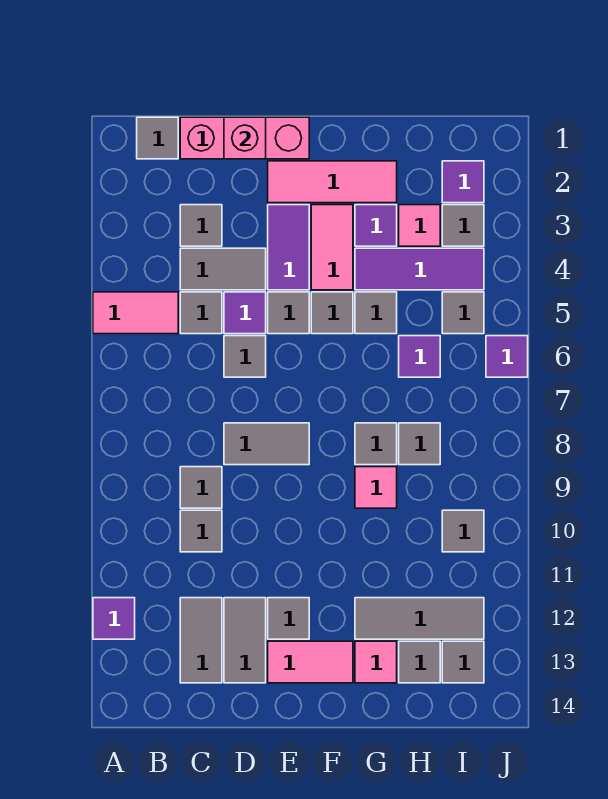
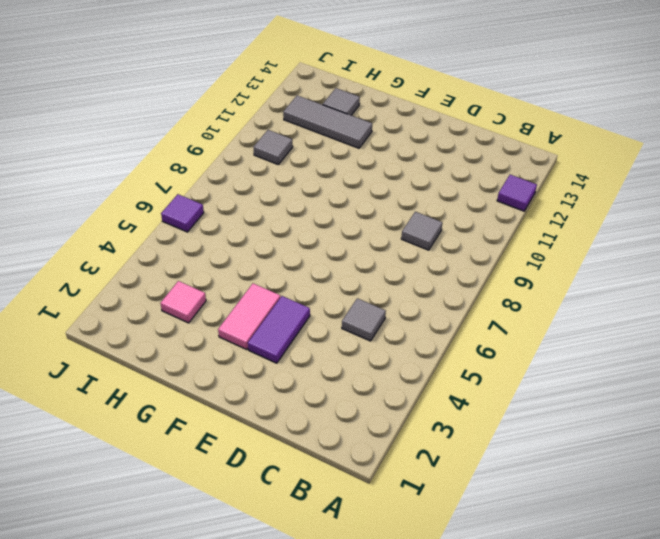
none -> pink tile A5:B5 level 1
none -> grey tile B1 level 1
none -> pink brick C1:E1 level 1
none -> grey tile C3 level 1

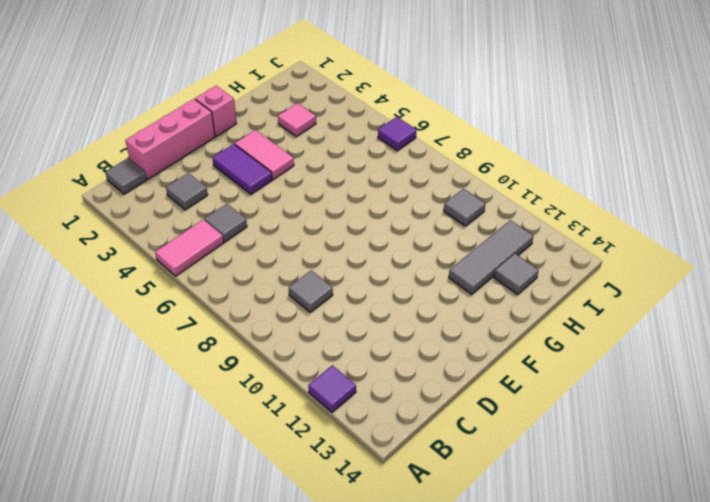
pink brick F1 level 1 -> pink brick D1 level 2
none -> grey tile C4:D4 level 1
none -> grey tile C10 level 1
none -> grey tile C12:C13 level 1
none -> purple tile D5 level 1

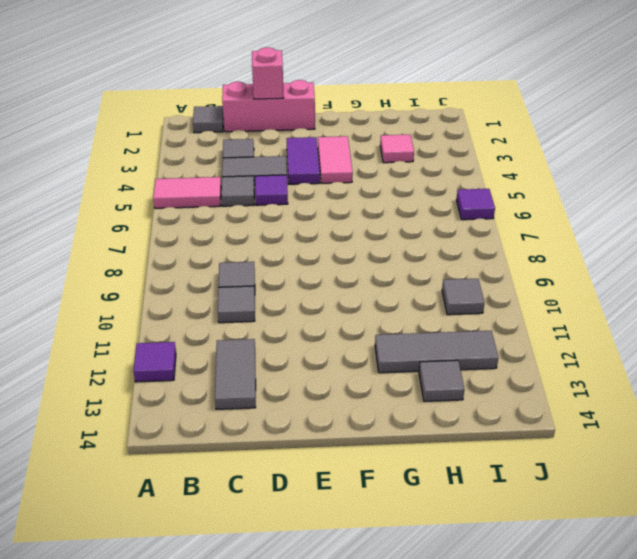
none -> grey tile D6 level 1
none -> grey tile D8:E8 level 1
none -> grey tile D12:D13 level 1
none -> pink tile E2:G2 level 1

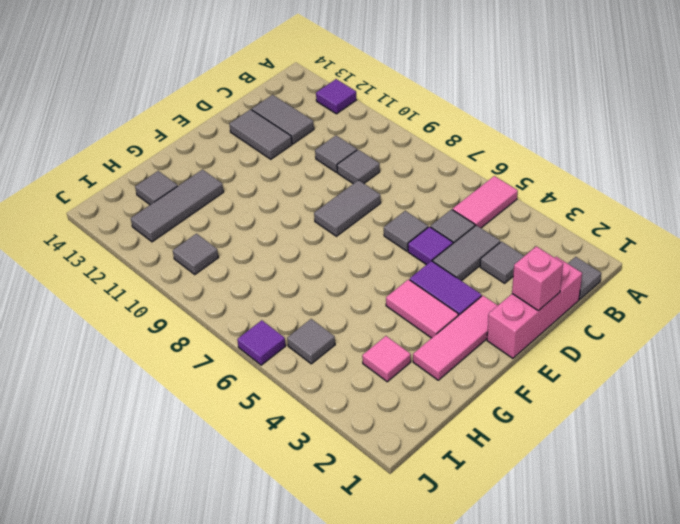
none -> grey tile E5 level 1
none -> grey tile E12 level 1
none -> pink tile E13:F13 level 1
none -> grey tile F5 level 1

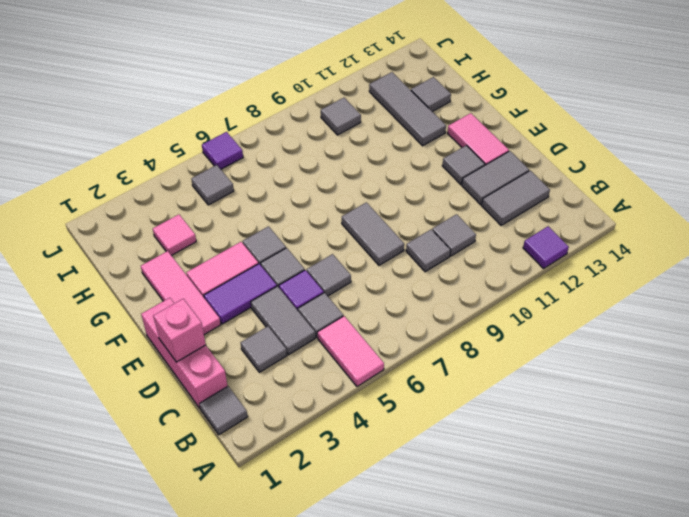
none -> purple tile G3 level 1
none -> purple tile G4:I4 level 1
none -> grey tile G5 level 1
none -> grey tile G8 level 1

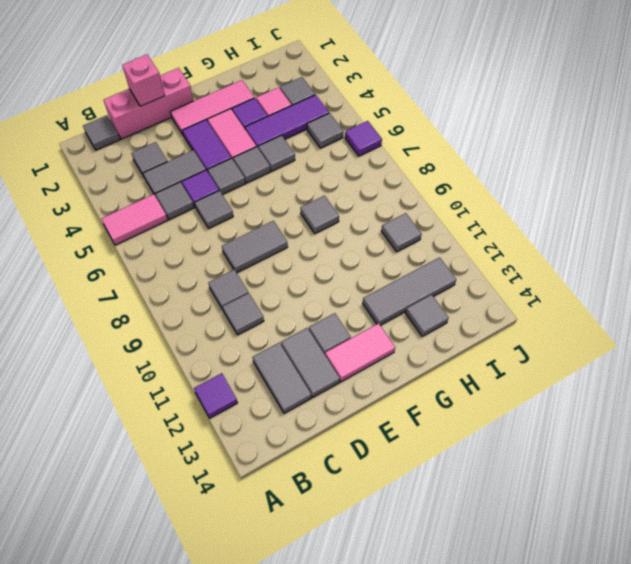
none -> pink tile G9 level 1
none -> pink tile G13 level 1
none -> purple tile H6 level 1
none -> grey tile H8 level 1

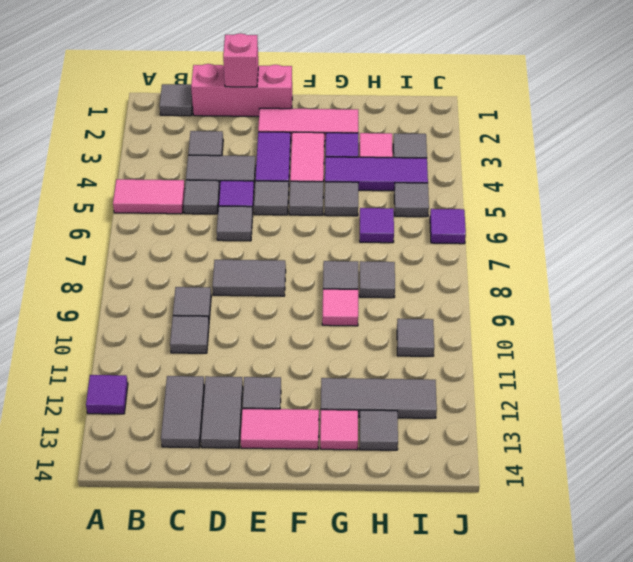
none -> purple tile I2 level 1
none -> grey tile I13 level 1

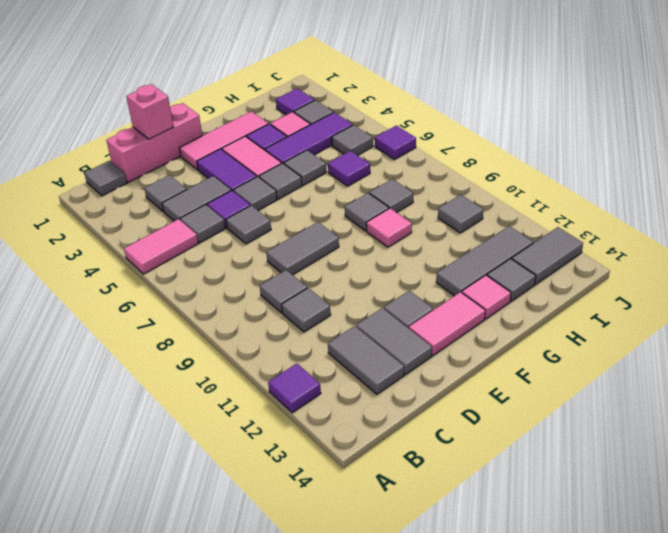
grey tile I13:J13 level 1 -> grey tile I13 level 1

